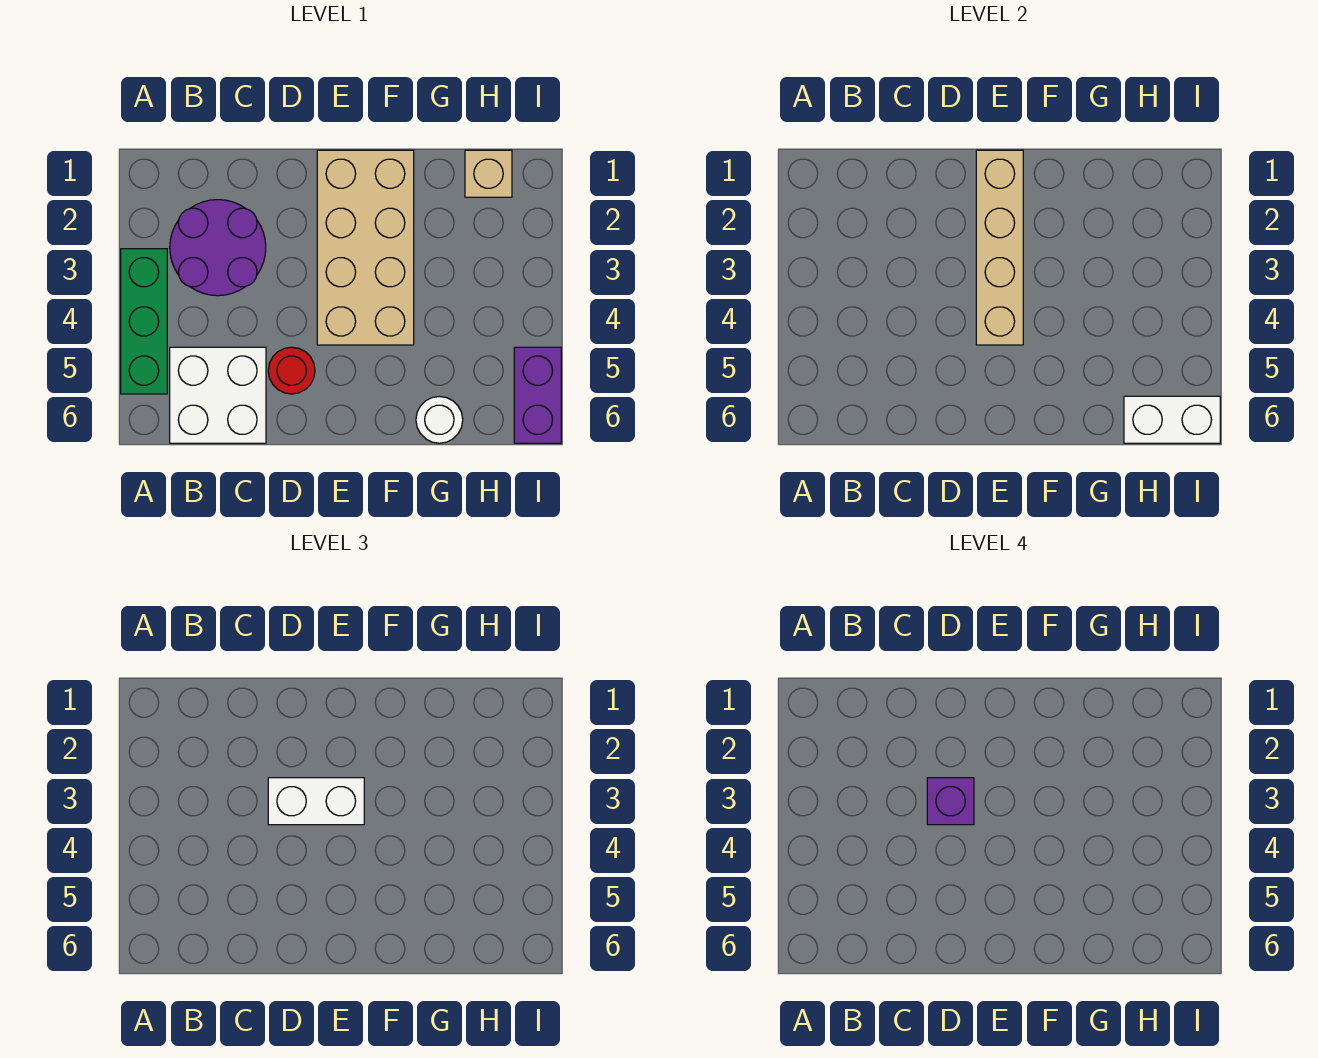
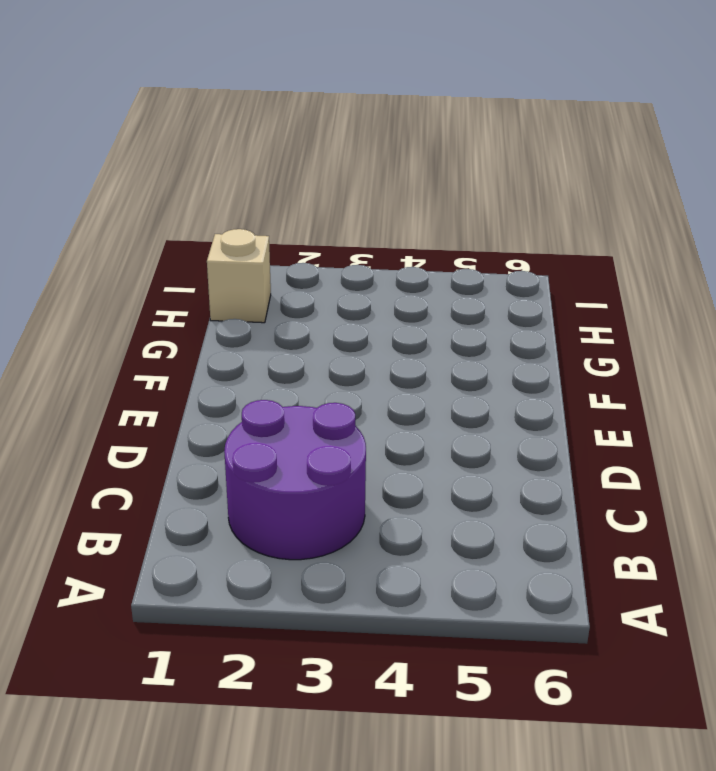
none -> green brick A3:A5 level 1
none -> white brick B5:C6 level 1
none -> red round brick D5 level 1

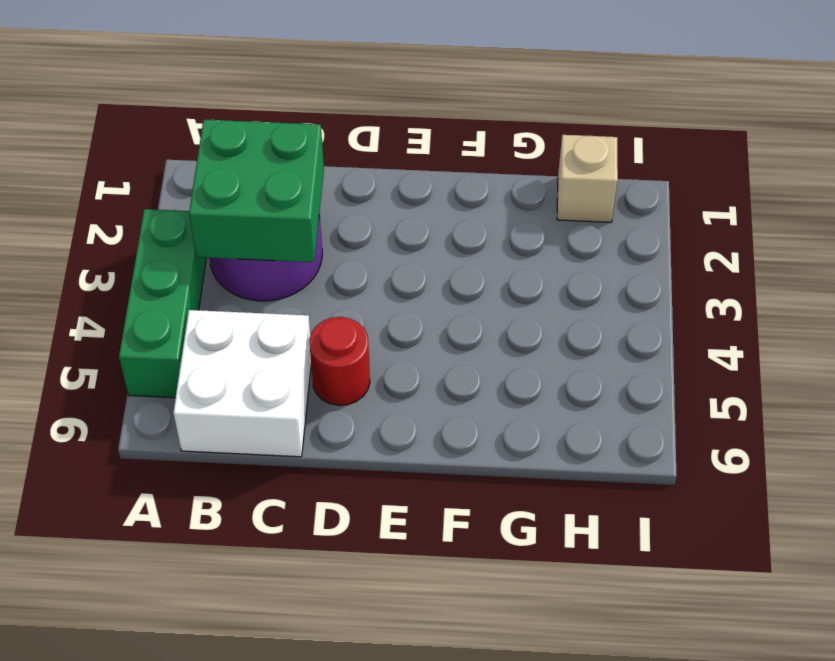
green brick B2:C3 level 2 -> none
none -> tan brick E1:F4 level 1
none -> white round brick G6 level 1
none -> purple brick I5:I6 level 1

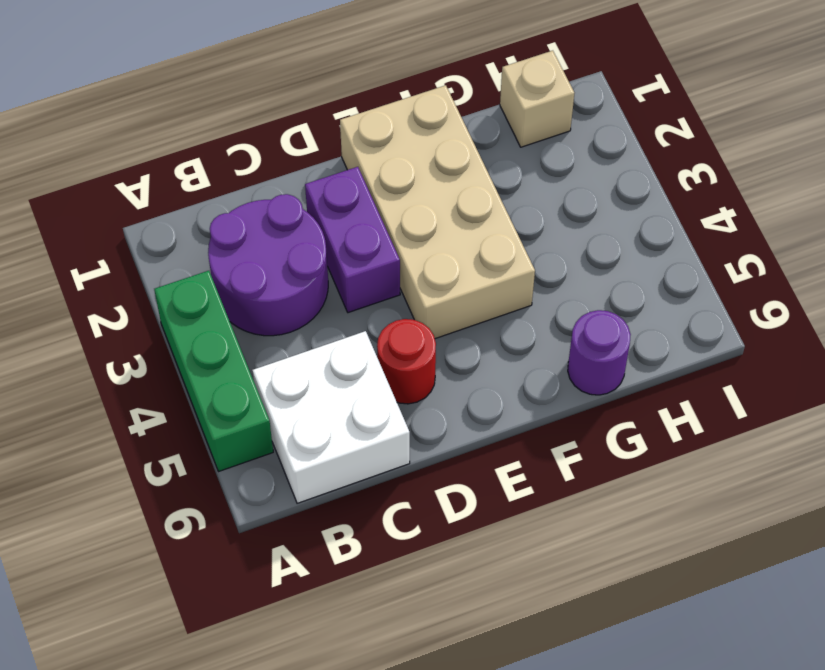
purple brick D2:D3 level 1 -> purple brick I5:I6 level 1
purple round brick G6 level 1 -> white round brick G6 level 1
none -> tan brick E1:E4 level 2
none -> white brick H6:I6 level 2
none -> white brick D3:E3 level 3

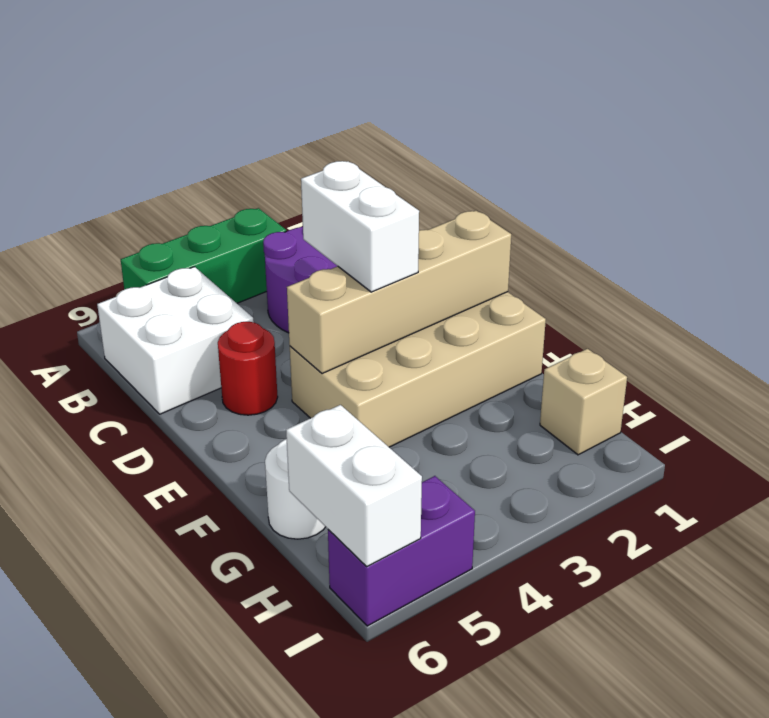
none -> purple brick D3 level 4

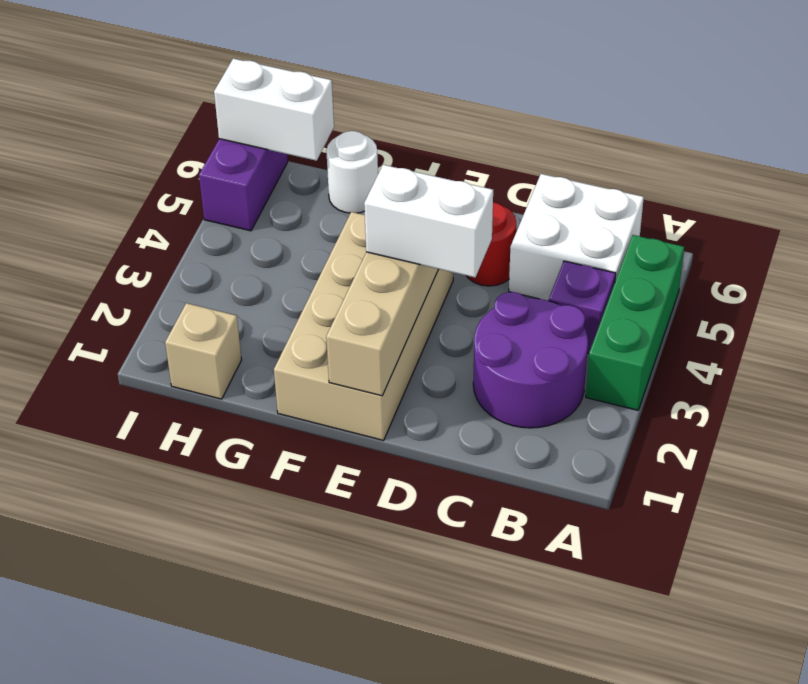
purple brick B4 level 1 -> purple brick D3 level 4

